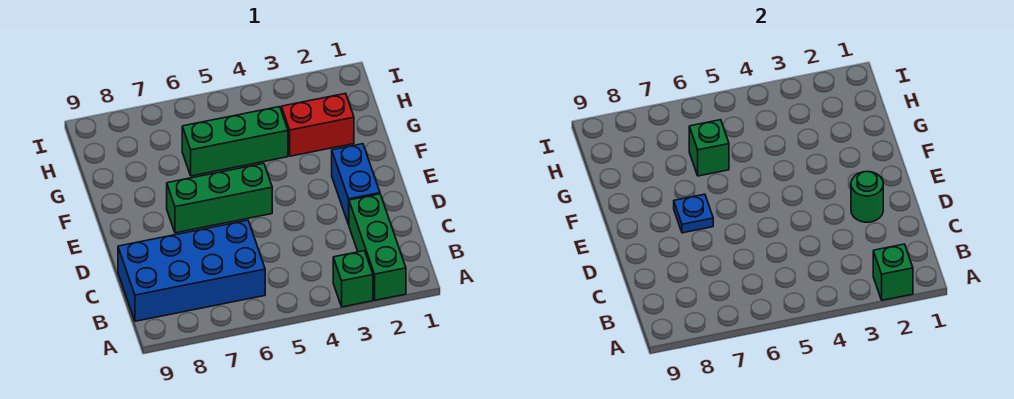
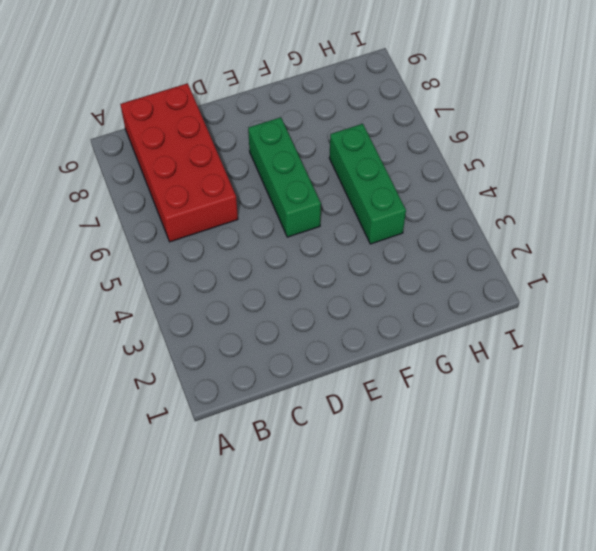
red brick B6:C9 level 1 -> blue brick B6:C9 level 1
none -> green brick A2:C2 level 1
none -> green brick A3 level 1

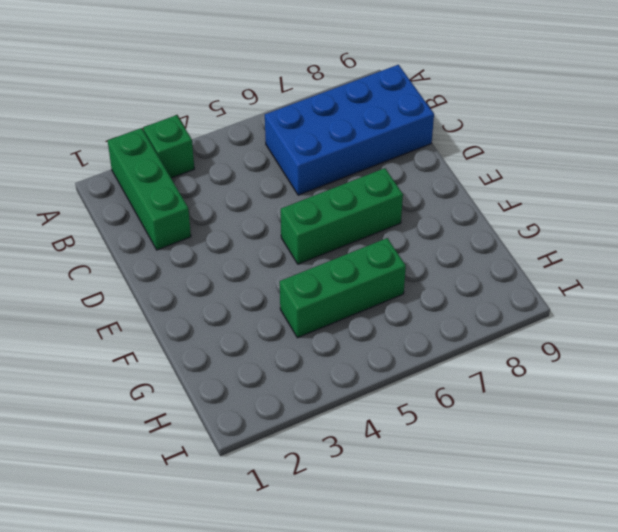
none -> blue brick D2:E2 level 1
none -> red brick G2:G3 level 1

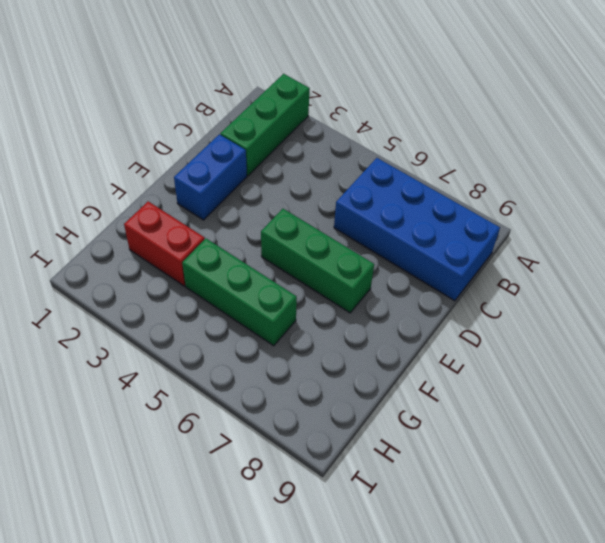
none -> green brick A3 level 1
none -> green brick A2 level 2

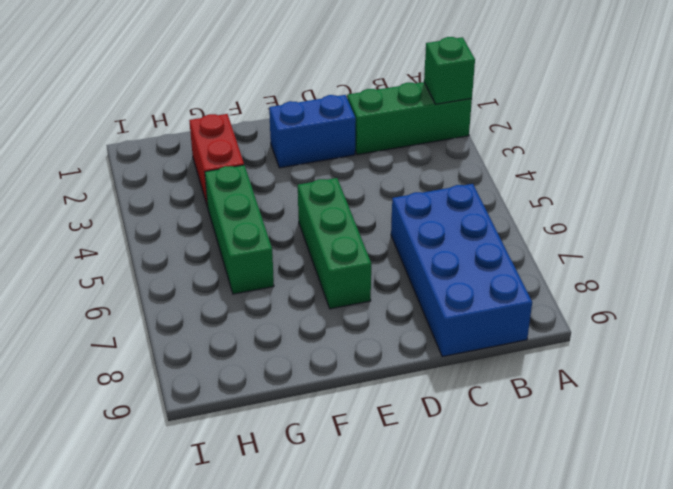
none -> green brick A3 level 1
none -> green round brick D2 level 2

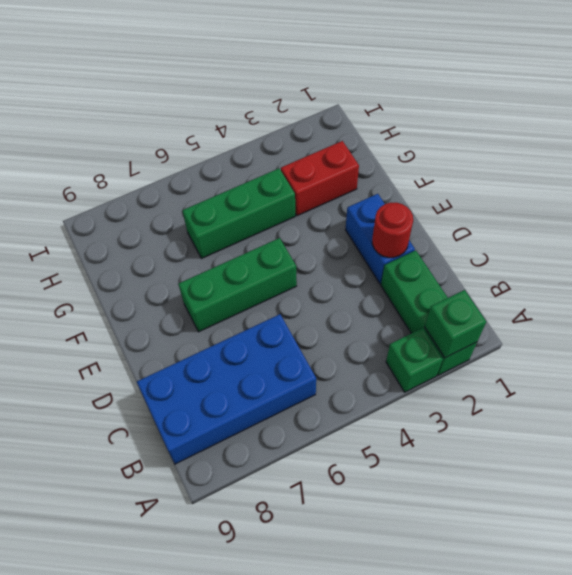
red round brick D2 level 2 -> green round brick D2 level 2
none -> blue plate E7 level 2
none -> green brick G6 level 2

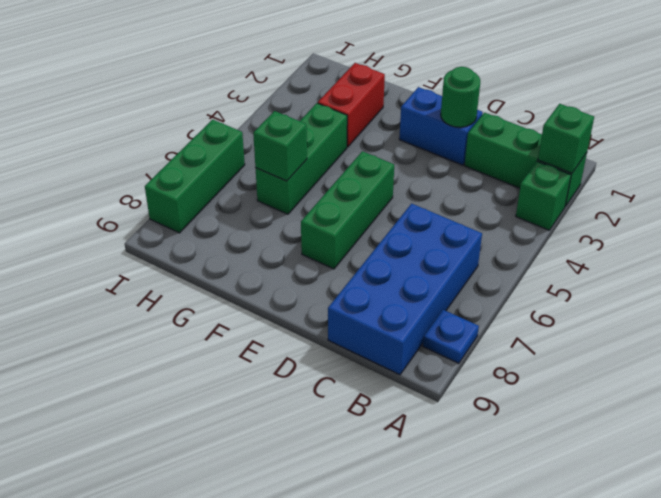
blue plate A8 level 1 -> blue plate E7 level 2
green brick I6:I8 level 1 -> none

